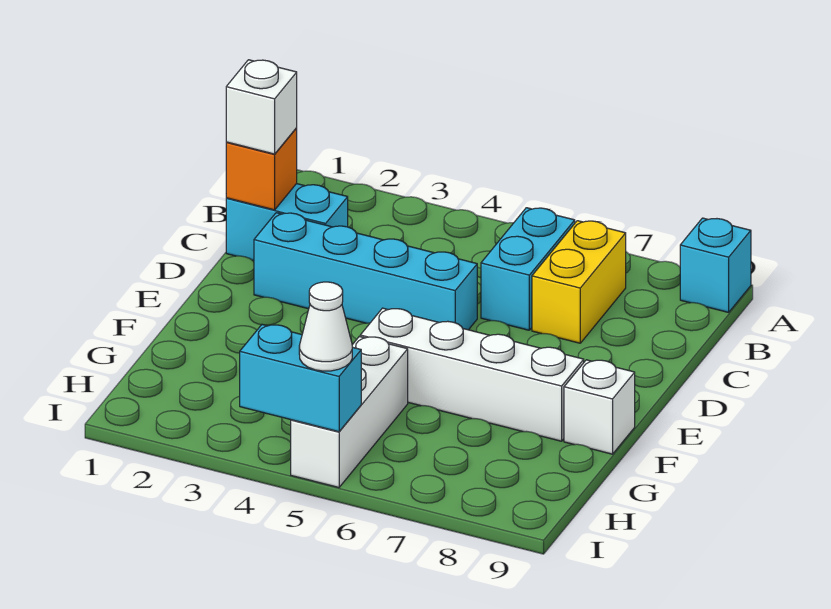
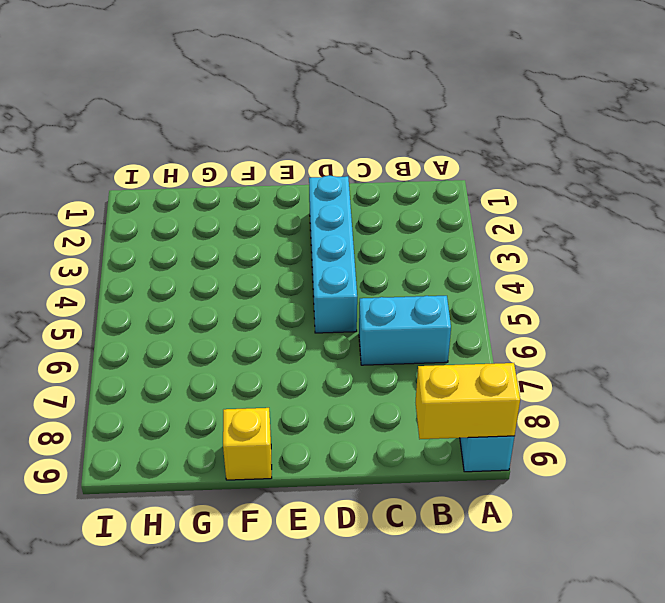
yellow brick A9:B9 level 2 -> yellow brick B7:C7 level 1
yellow brick F9 level 1 -> white brick F9 level 1
none -> cyan brick C1:C2 level 1
none -> white brick F5:F8 level 1
none -> white brick G5:I5 level 1

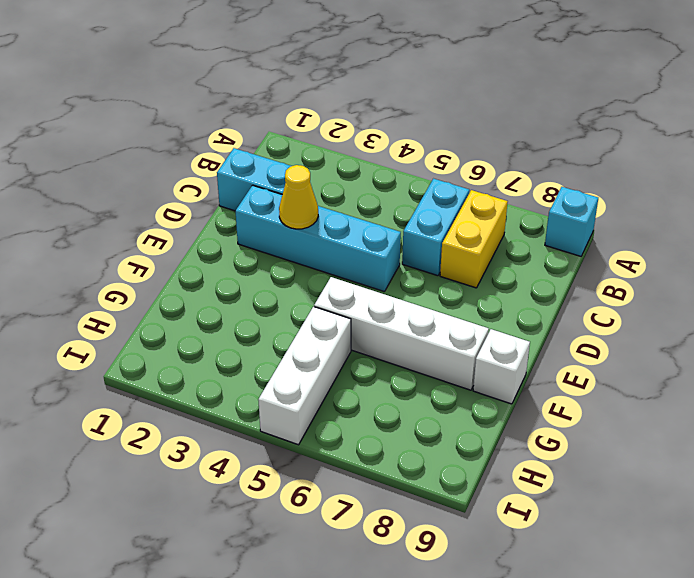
yellow cone D3 level 2 -> none
none -> orange brick C1 level 2
none -> cyan brick I4:I5 level 2
none -> white brick C1 level 3

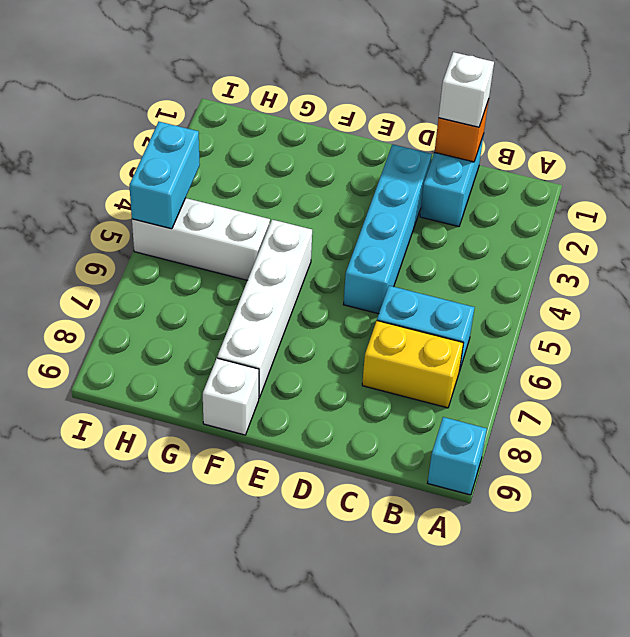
none -> white cone I5 level 3

